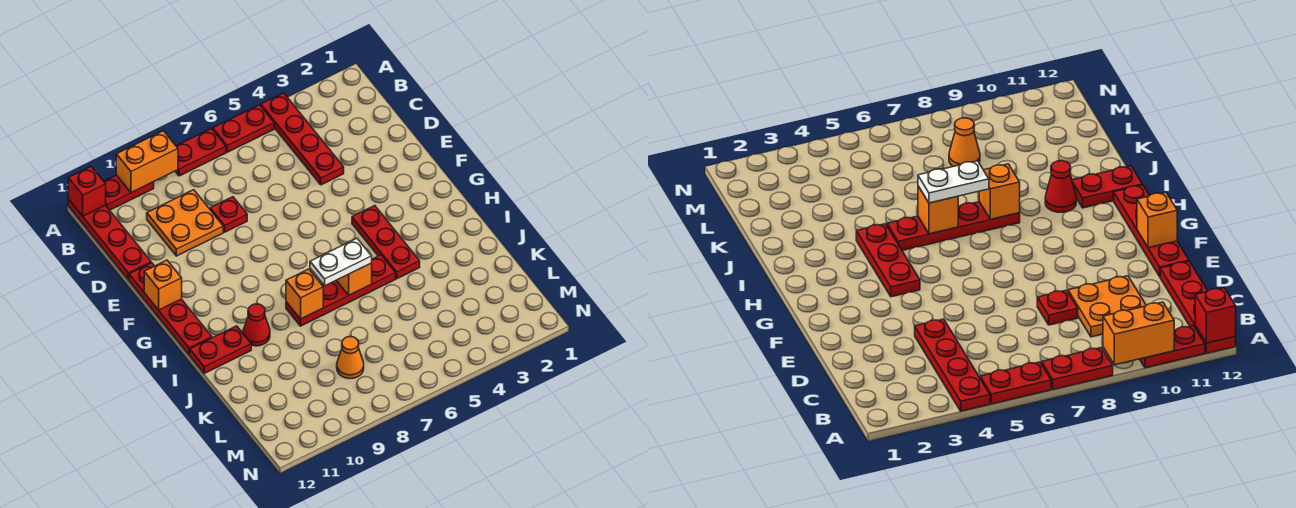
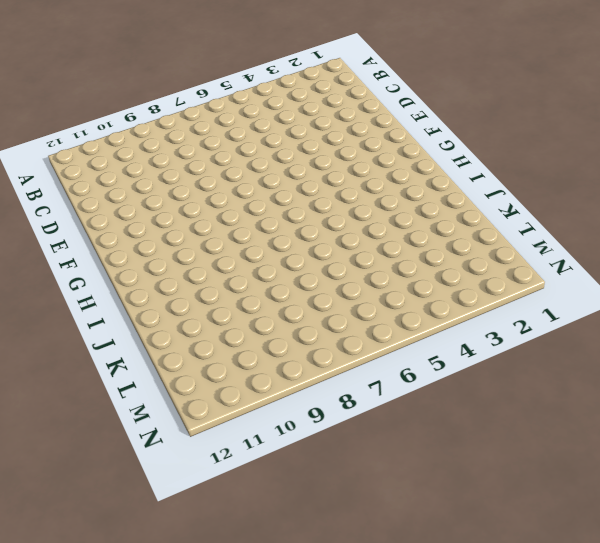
none -> red plate A4:D4 level 1
none -> red plate A5:A6 level 1
none -> red plate A7:A8 level 1

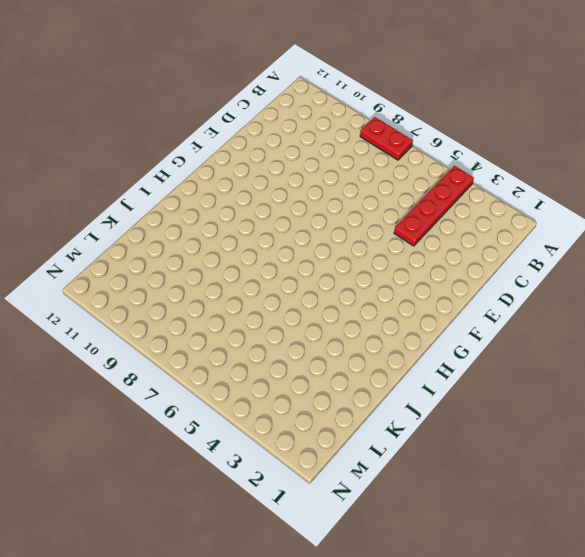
none -> red plate A5:A6 level 1
none -> red plate A10:A11 level 1
none -> red plate A12:D12 level 1

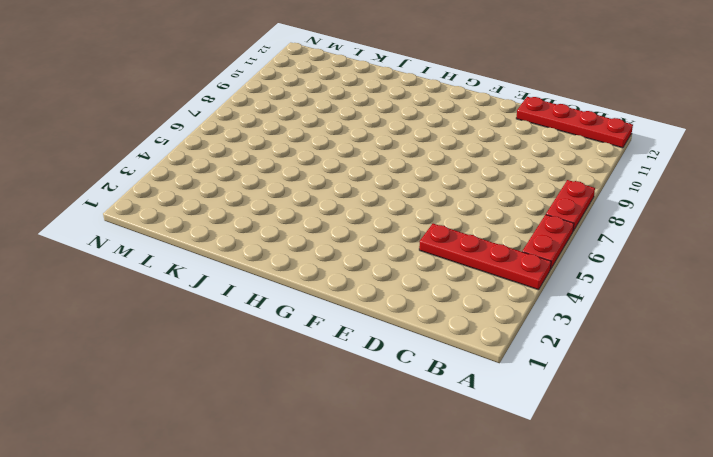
none -> red plate A10:A11 level 1
none -> orange plate C9:D10 level 1
none -> red plate D8 level 1

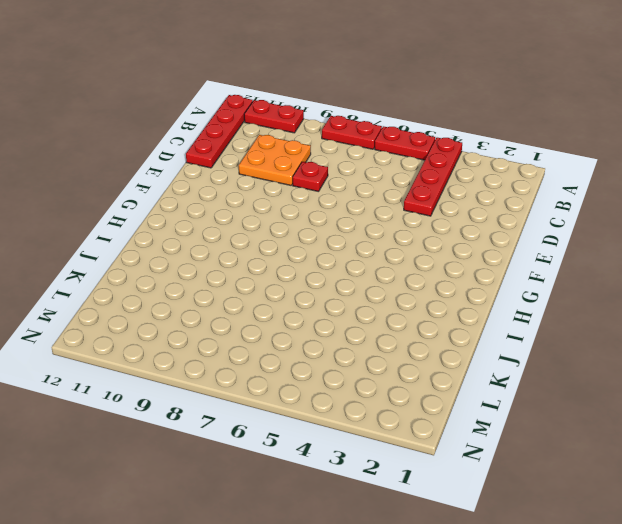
none -> red plate E12:H12 level 1
none -> red plate G4:I4 level 1
none -> red plate I5:I8 level 1

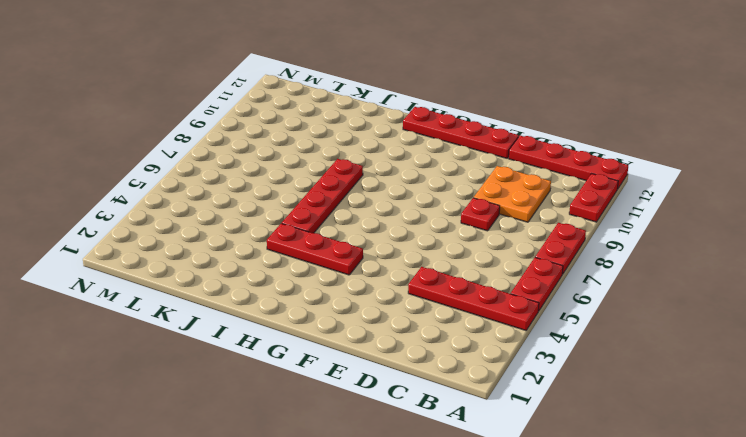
none -> red cone I10 level 1
none -> red plate I11:I12 level 1
none -> orange cone L8 level 1

